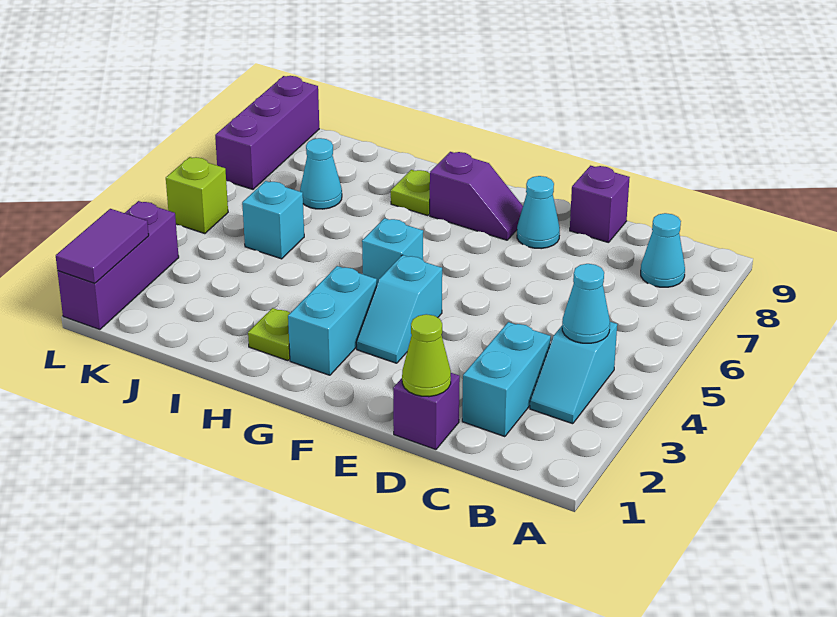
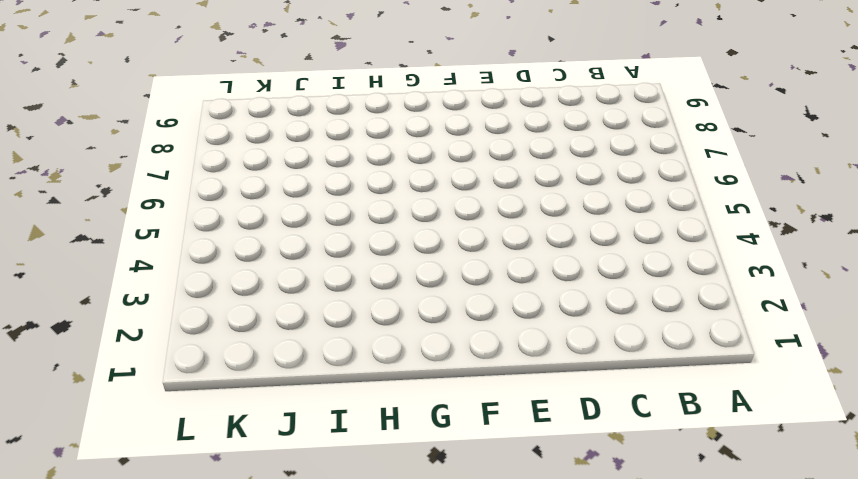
none -> cyan slope B3:B4 level 1 top 4
none -> cyan cone B8 level 1
none -> cyan brick C2:C3 level 1

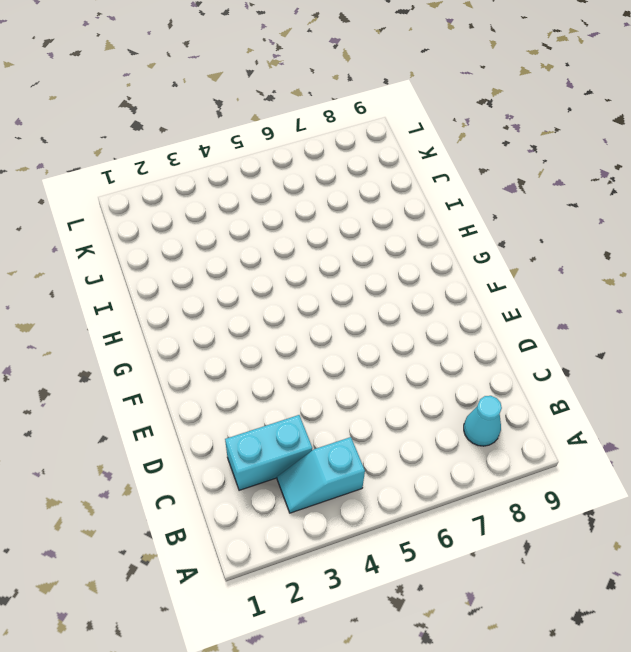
none -> purple brick D1 level 1
none -> purple brick D9 level 1
none -> cyan cone E8 level 1

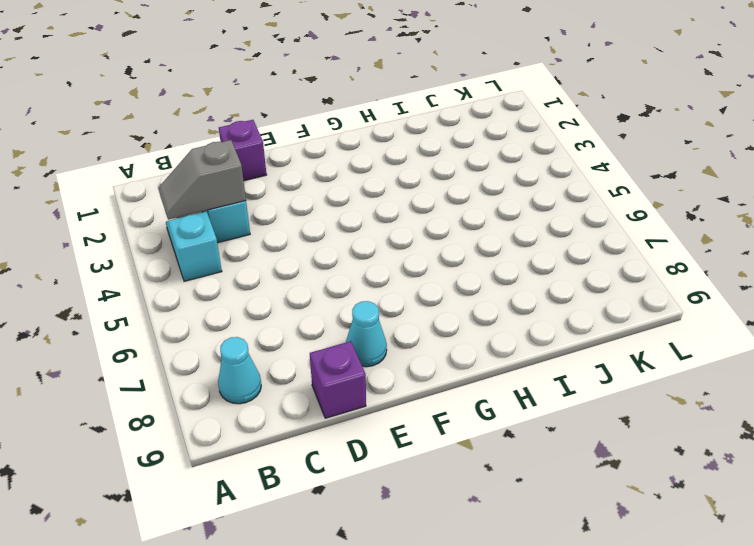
grey slope B3:C3 level 2 top C -> none
none -> cyan slope F3:F4 level 1 top 4
none -> purple slope F8:G8 level 1 top G
none -> cyan brick G2:G3 level 1

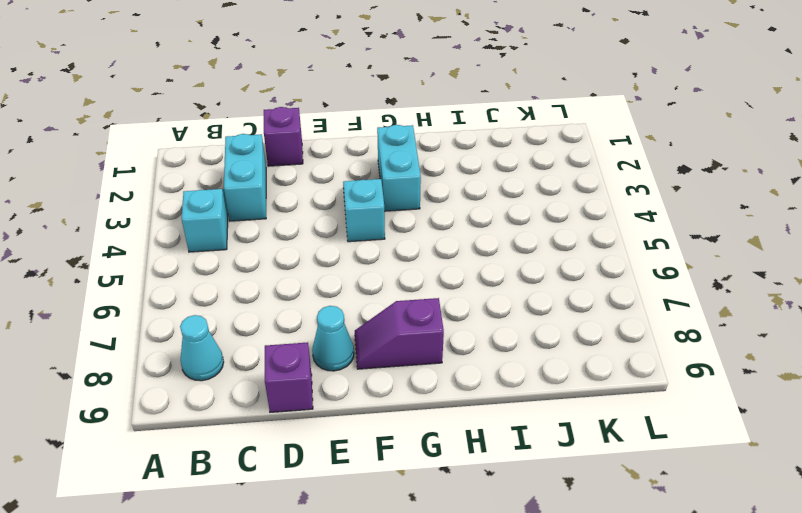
none -> cyan brick G5 level 1
none -> lime plate H2 level 1
none -> lime plate H8 level 1

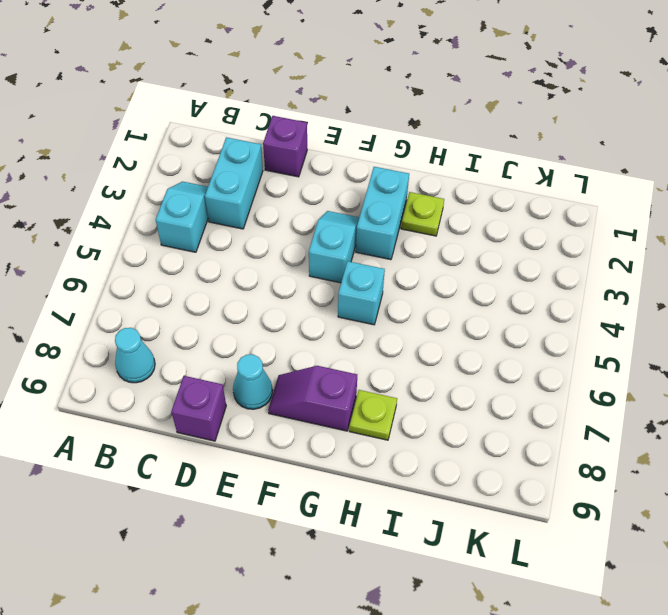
none -> cyan brick J5 level 1
none -> cyan cone J7 level 1
none -> purple brick L1:L3 level 1

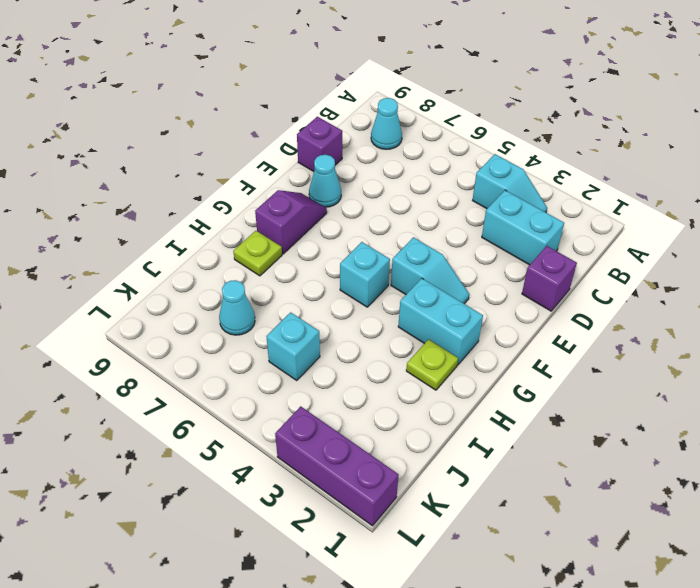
none -> lime brick L5 level 1
none -> purple brick L7:L9 level 1
none -> cyan cone B4 level 2

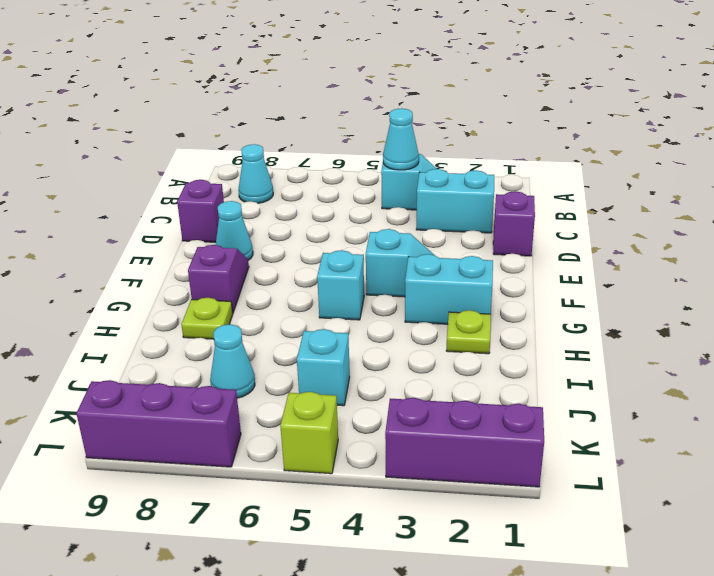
none -> lime cone D1 level 2
none -> purple tile L1:L2 level 2

